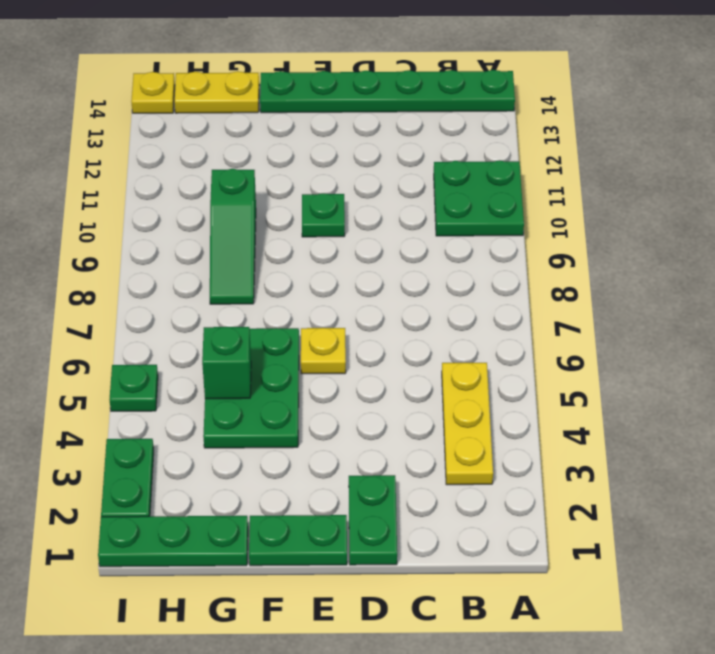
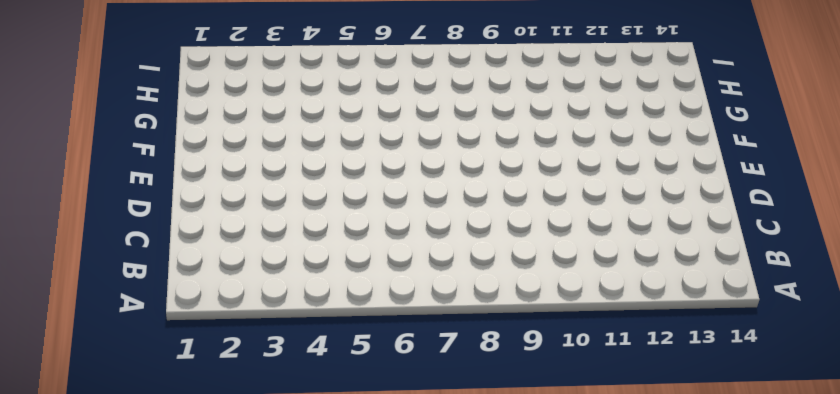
none -> green plate A10:B11 level 1
none -> green plate A14:F14 level 1
none -> yellow plate B3:B5 level 1

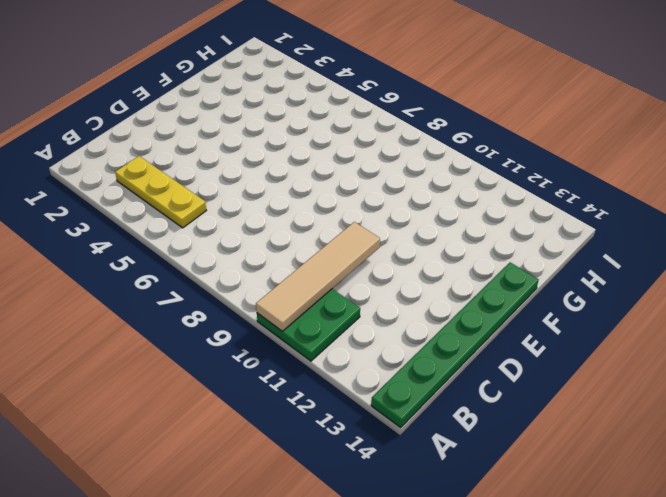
tan tile A10:D10 level 2 -> none
none -> green plate D1:D2 level 1
none -> green plate E1:F1 level 1
none -> yellow plate E6 level 1

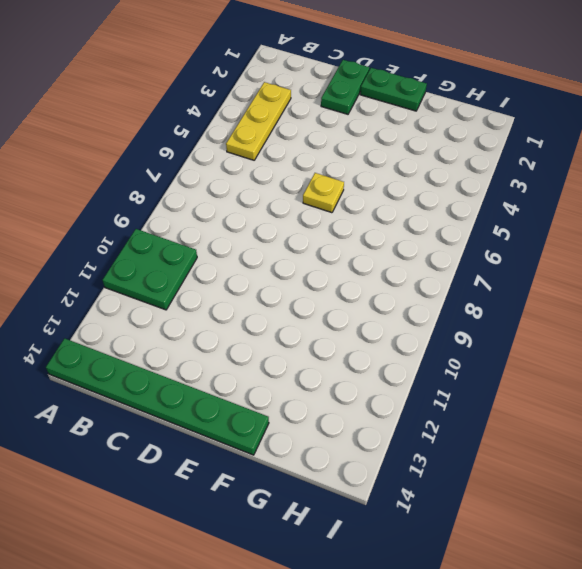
none -> green plate E10 level 1
none -> green plate F4:G6 level 1
none -> green plate G1:I1 level 1

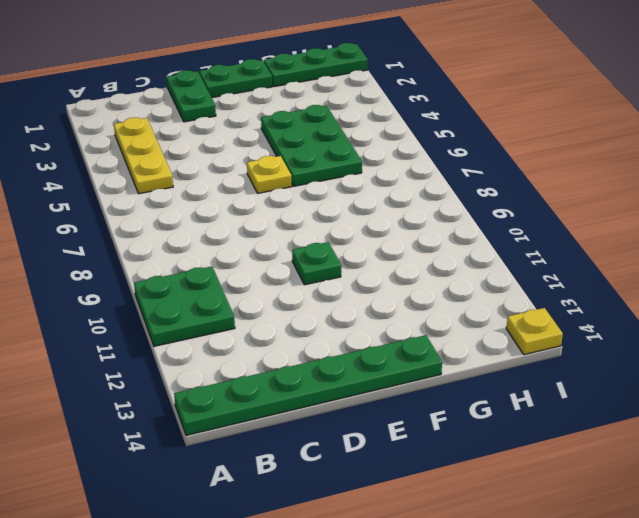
none -> green slope G8:G10 level 1 top 10
none -> yellow plate G14:H14 level 1
none -> green plate I2:I3 level 1

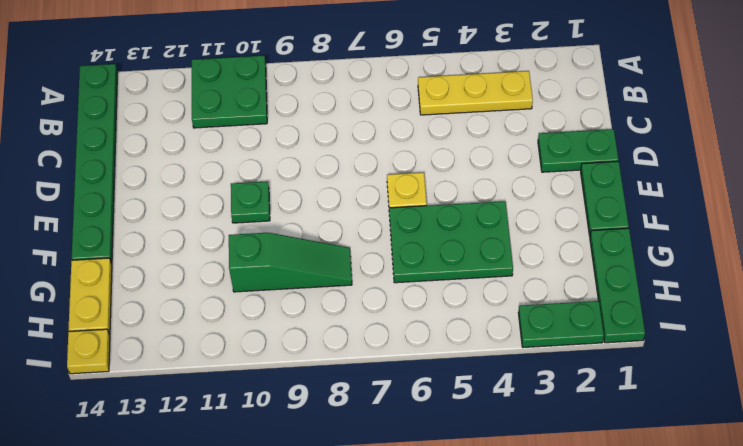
none -> green plate I5 level 1
none -> green brick G5 level 2

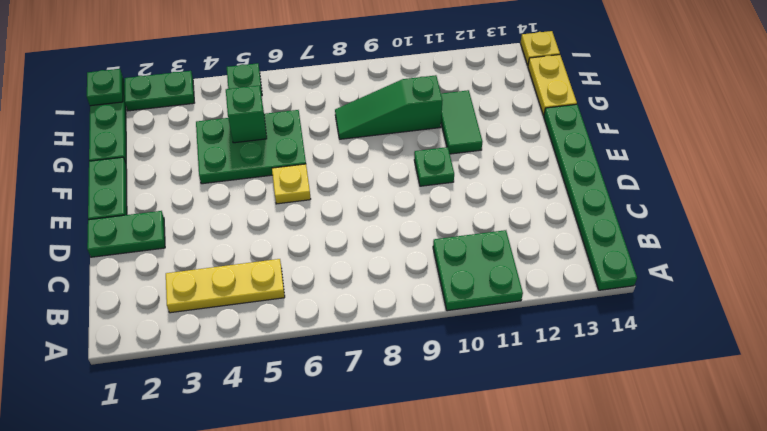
green tile F11:G11 level 1 -> none
green plate I1 level 2 -> none

